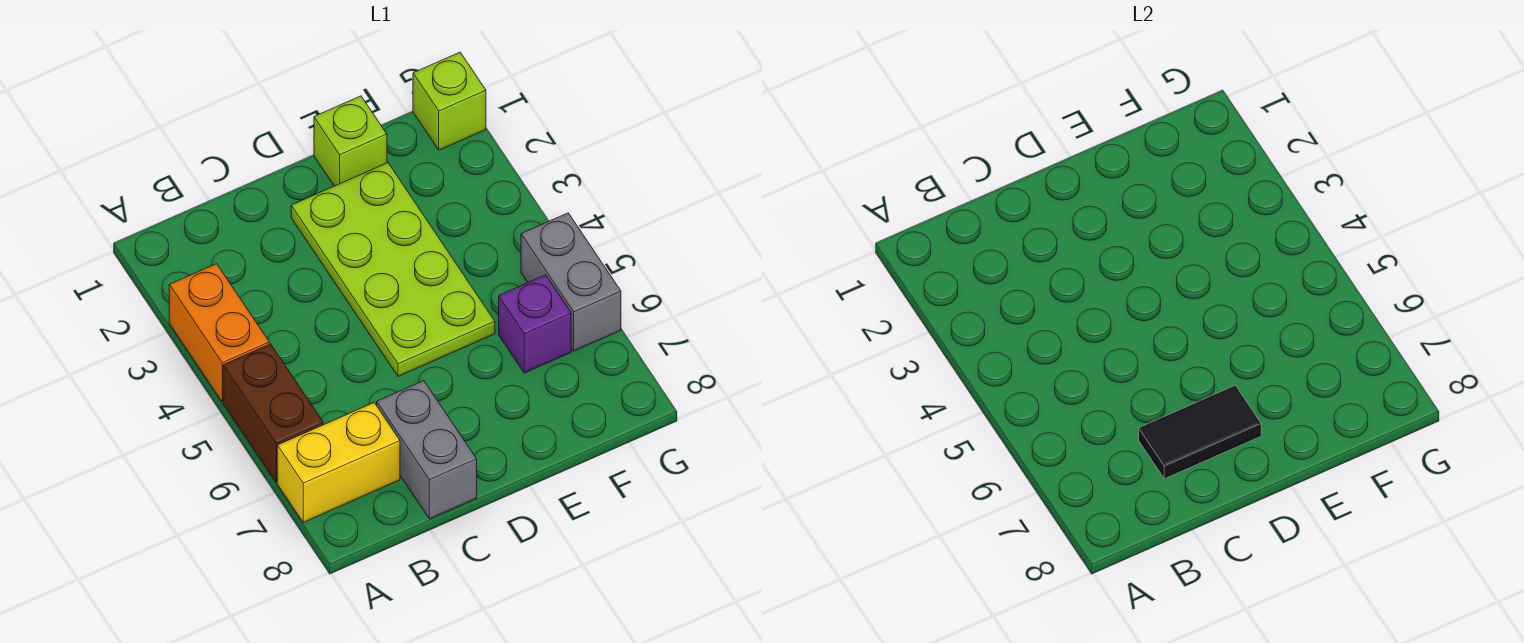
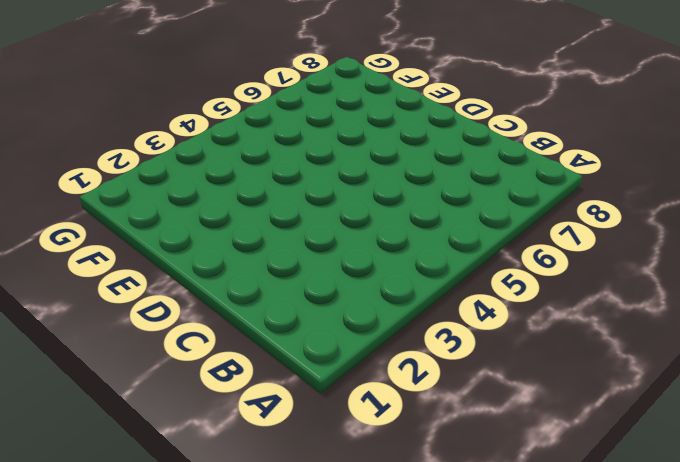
none -> orange brick A3:A4 level 1
none -> brown brick A5:A6 level 1

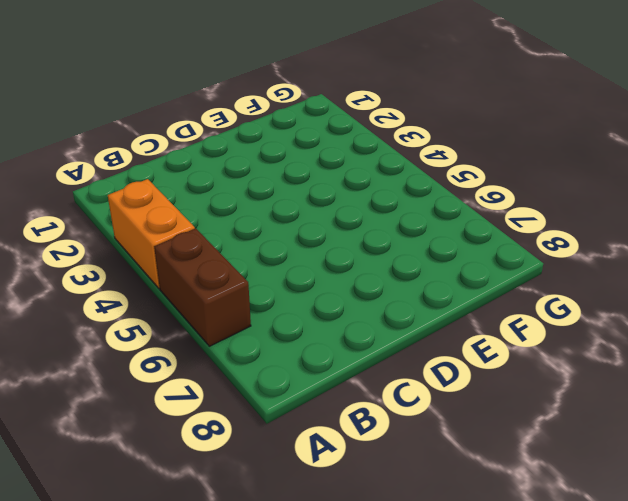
none -> yellow brick A7:B7 level 1
none -> grey brick C7:C8 level 1

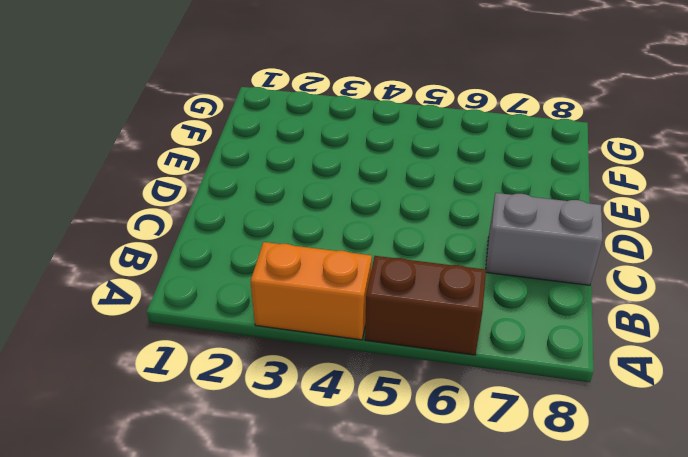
none -> yellow brick A7:B7 level 1
none -> lime plate D2:E5 level 1

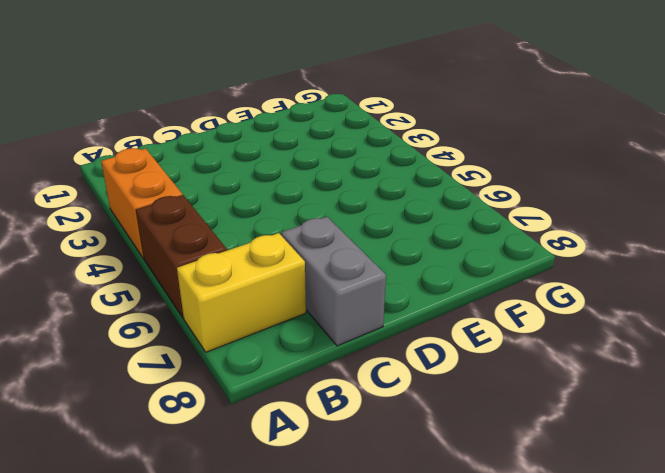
none -> lime plate D2:E5 level 1
none -> lime brick E1 level 1

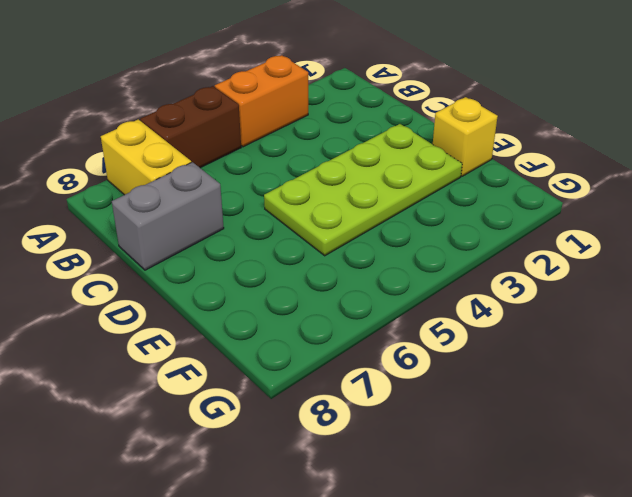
yellow brick E1 level 1 -> lime brick E1 level 1
none -> purple brick F6 level 1
none -> lime brick G1 level 1

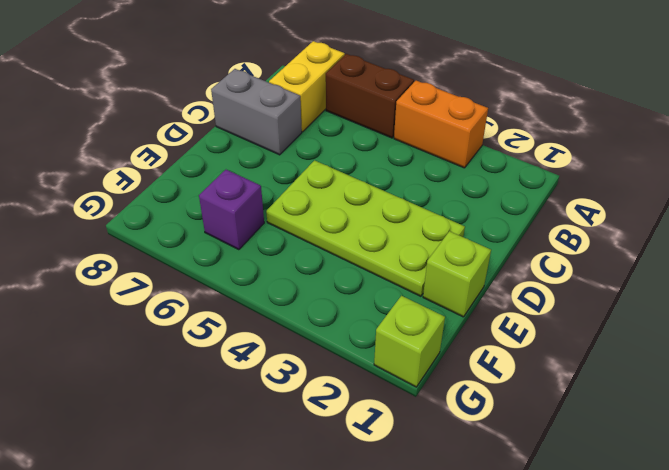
none -> grey brick G5:G6 level 1
none -> black tile C7:D7 level 2

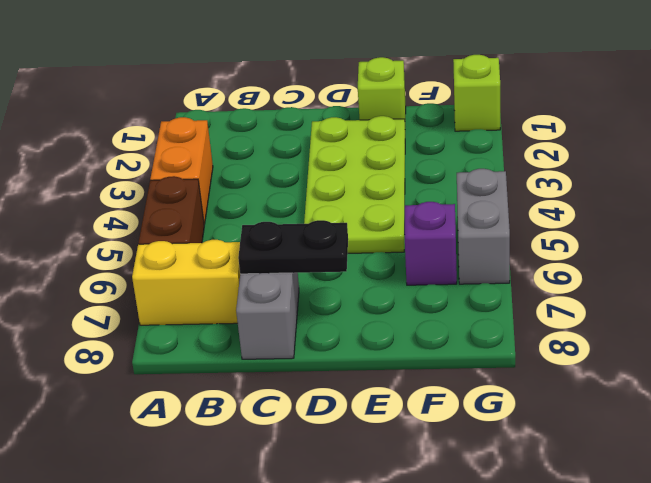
black plate C7:D7 level 2 -> black tile C7:D7 level 2

